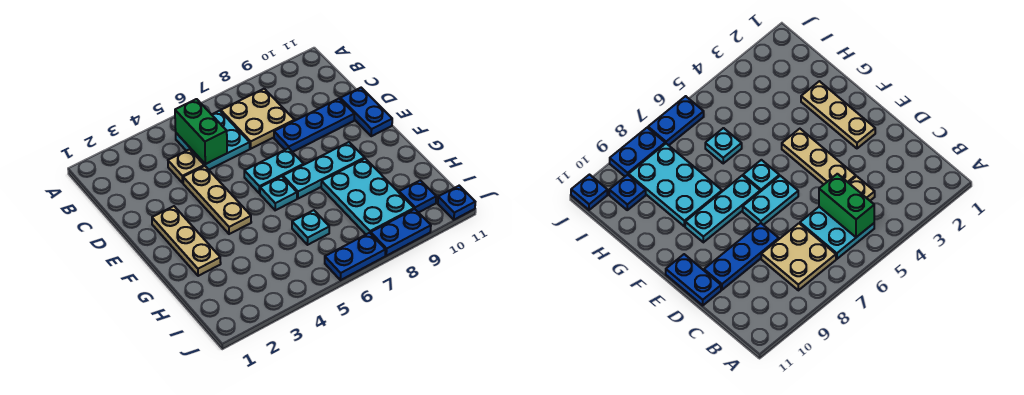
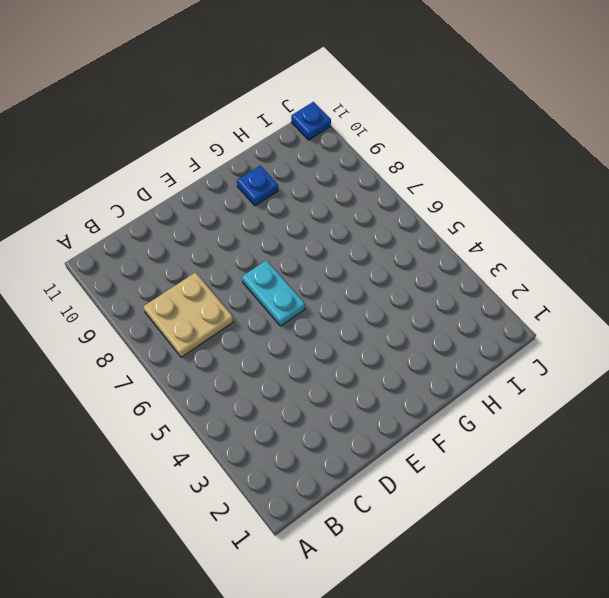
blue plate G10 level 1 -> blue plate I10 level 1
none -> cyan plate B5:C6 level 1
none -> tan plate C4 level 1
none -> tan plate D4:F4 level 1

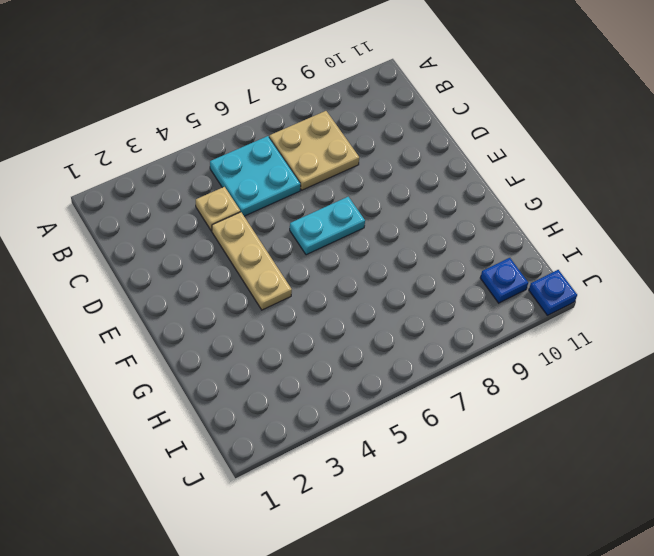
none -> blue plate D8:D10 level 1
none -> blue plate D11:E11 level 1
none -> tan plate E2:G2 level 1

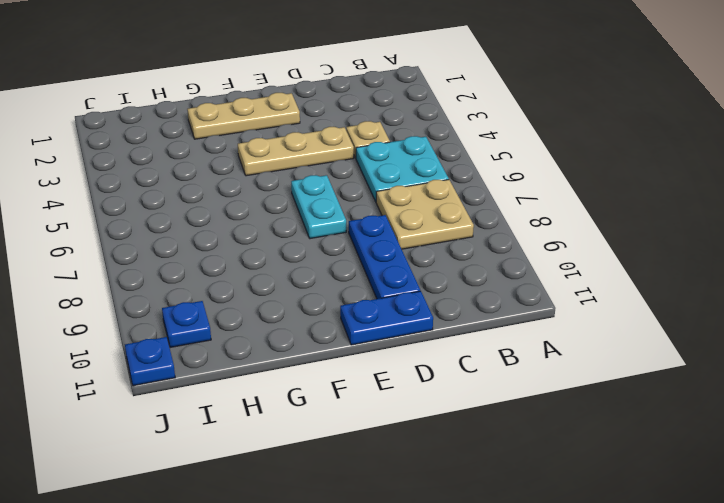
none -> cyan plate F6 level 1
none -> cyan plate F7:F9 level 1
none -> cyan plate G8:I9 level 1

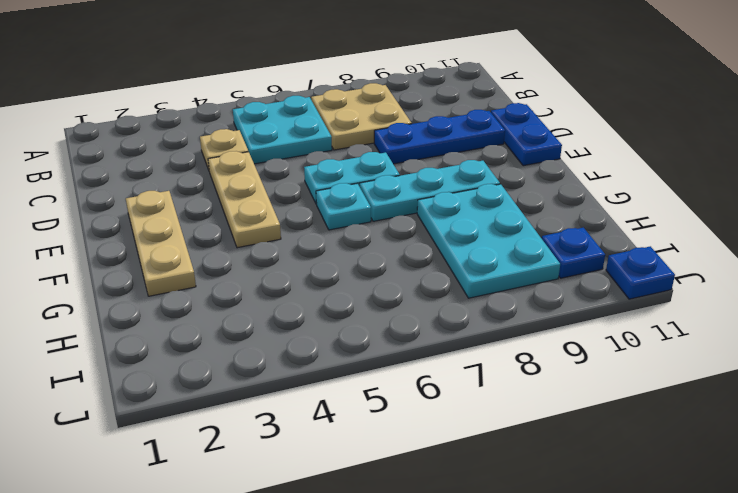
none -> cyan plate H6 level 1
none -> blue plate J6:J7 level 1
none -> blue plate J8:J9 level 1

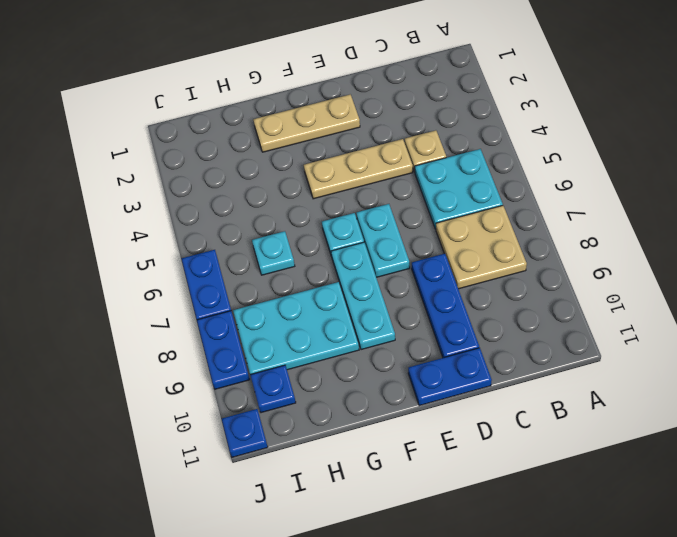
none -> green brick B5:C5 level 2

